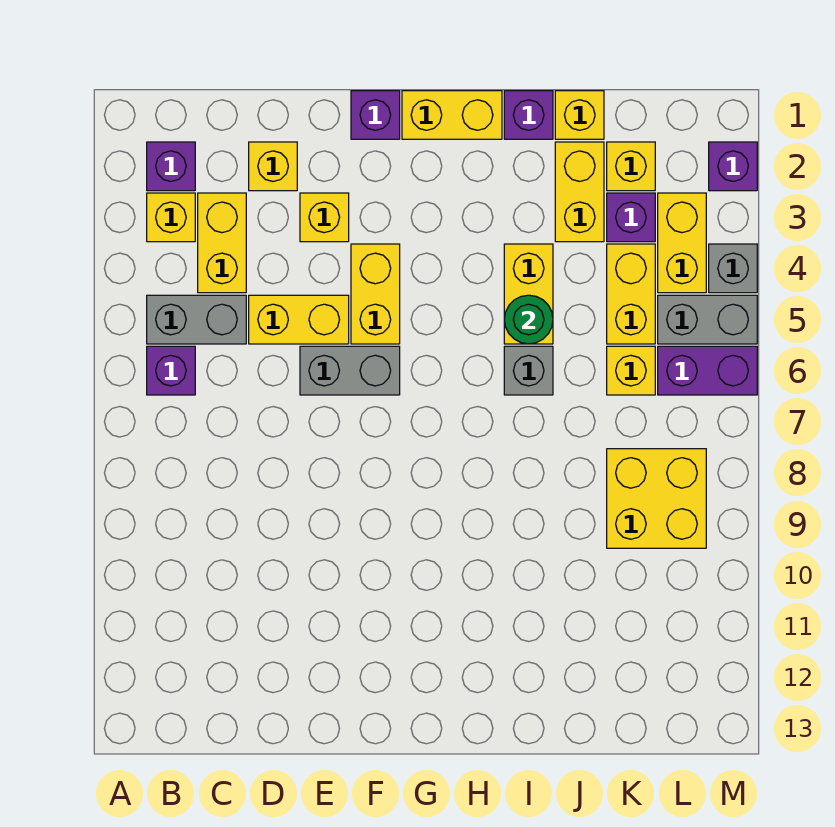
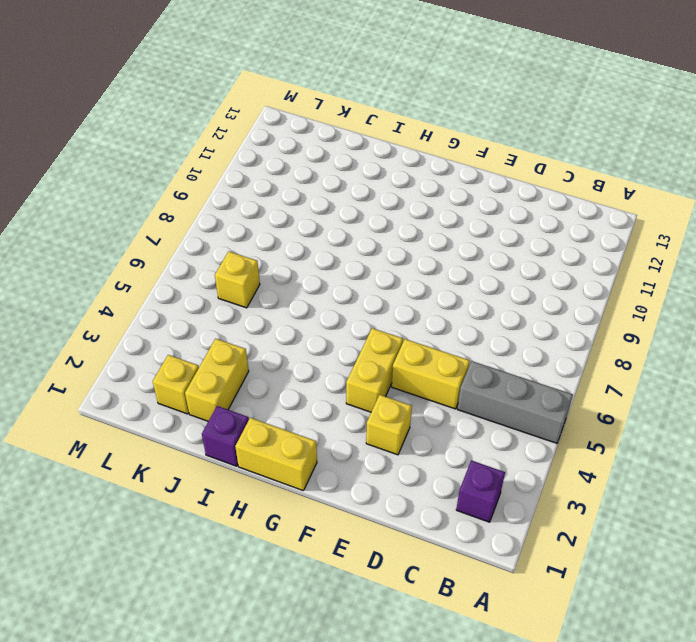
grey brick A5:C5 level 1 -> grey brick B5:C5 level 1
none -> yellow brick B3 level 1
none -> purple brick B6 level 1
none -> yellow brick C3:C4 level 1

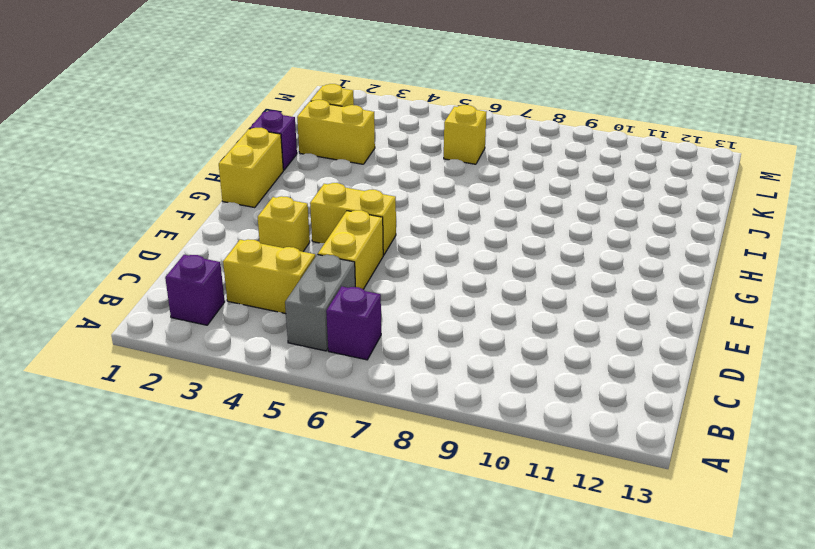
none -> yellow brick B3 level 1
none -> yellow brick D2 level 1
none -> grey brick E6:F6 level 1

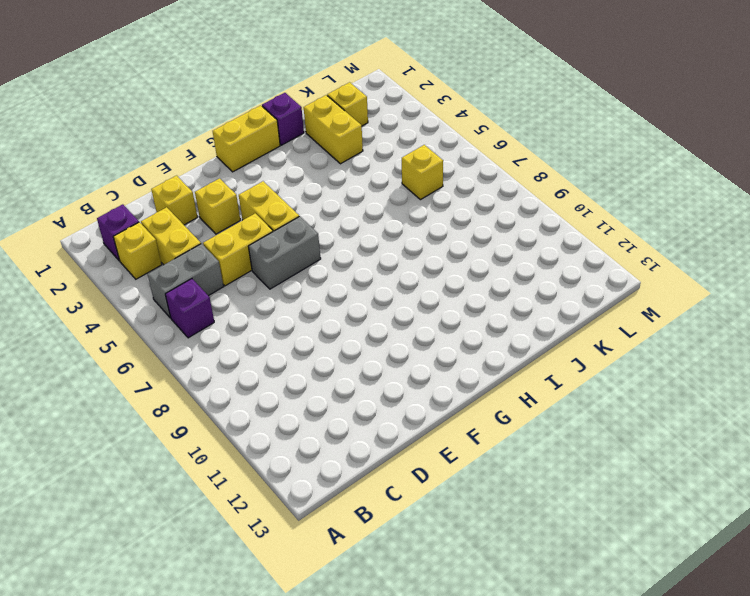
none -> purple brick F1 level 1
none -> yellow brick I4:I5 level 1
none -> grey brick I6 level 1

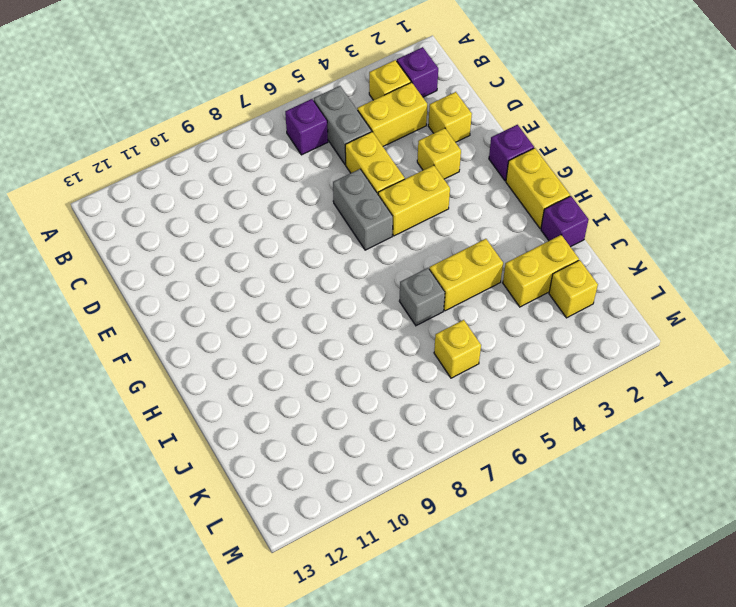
none -> yellow brick J1 level 1
none -> purple brick K3 level 1
none -> yellow brick K4:K5 level 1

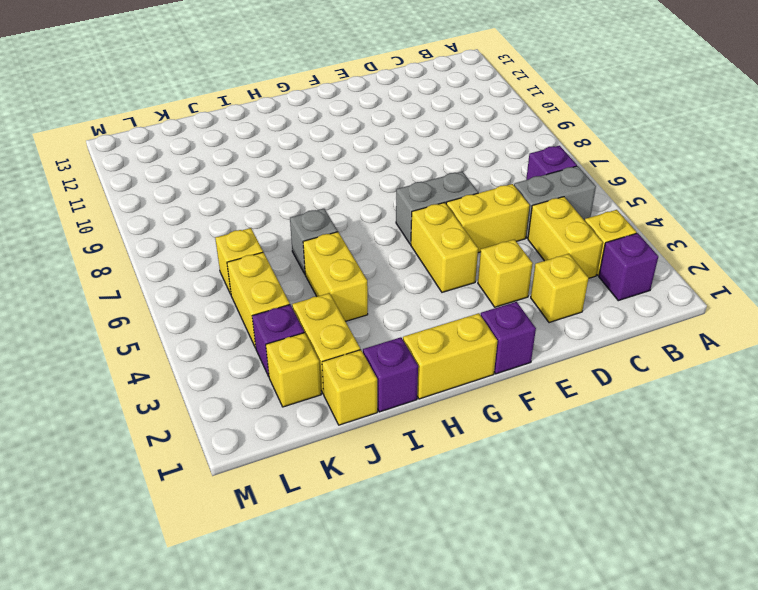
none -> yellow brick K8:L9 level 1
none -> yellow brick L3:L4 level 1
none -> grey brick L5:M5 level 1

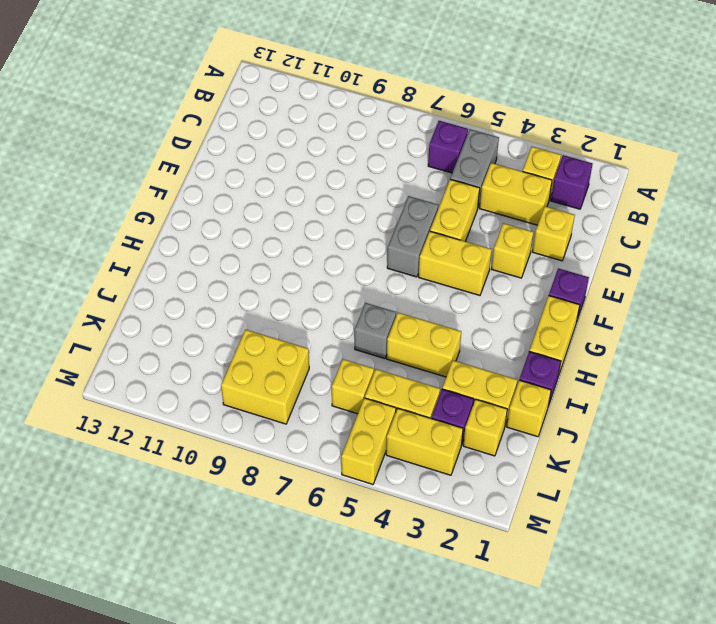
yellow brick L5:M5 level 1 -> grey brick L5:M5 level 1
none -> purple brick L6:M6 level 1
none -> purple brick M2 level 1
none -> grey brick M4 level 1

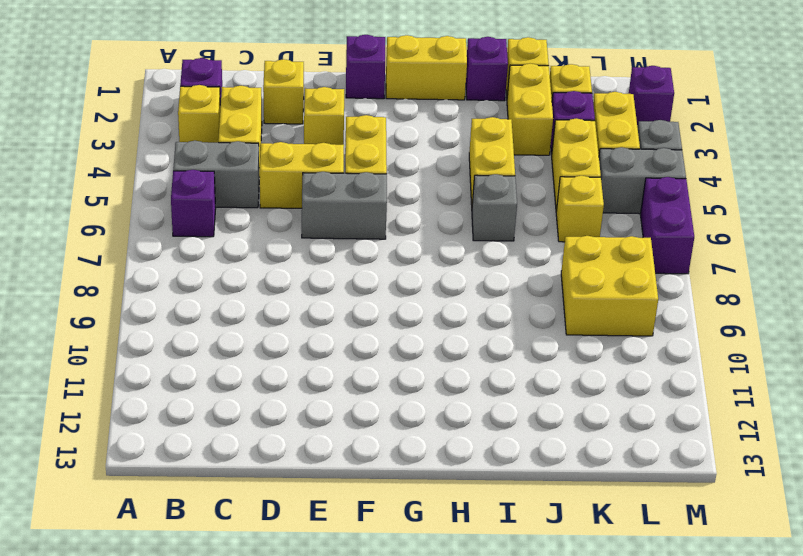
purple brick M6:M7 level 1 -> purple brick L6:M6 level 1
none -> green round brick I5 level 2

